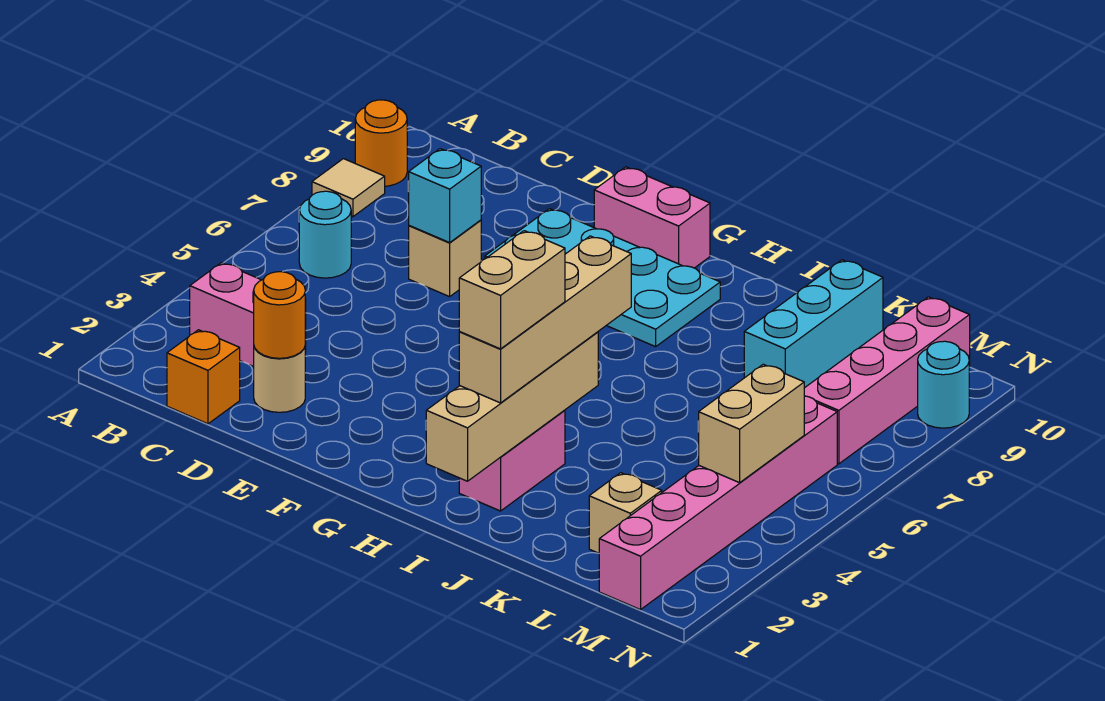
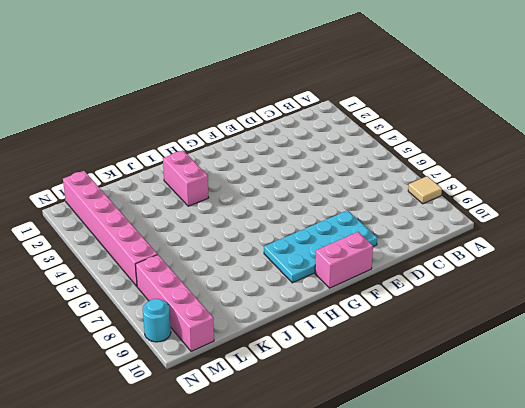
none -> orange round brick A9 level 1
none -> pink brick B3:C3 level 1
none -> cyan round brick B6 level 1

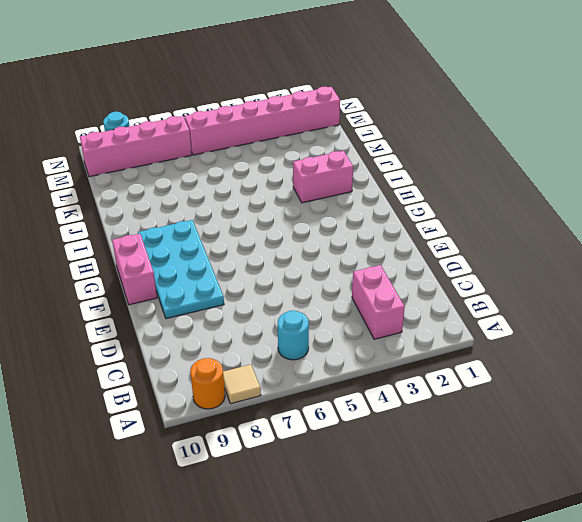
none -> orange brick C1 level 1
none -> tan round brick D2 level 1
none -> tan brick D7 level 1

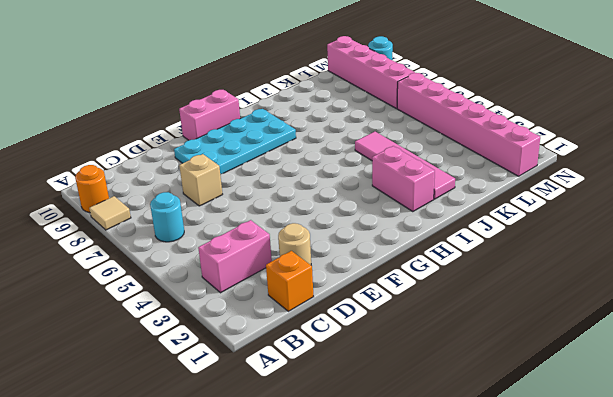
pink tile J2:J5 level 1 -> none
none -> cyan brick K8:K10 level 1
none -> tan brick L2 level 1
none -> orange round brick D2 level 2

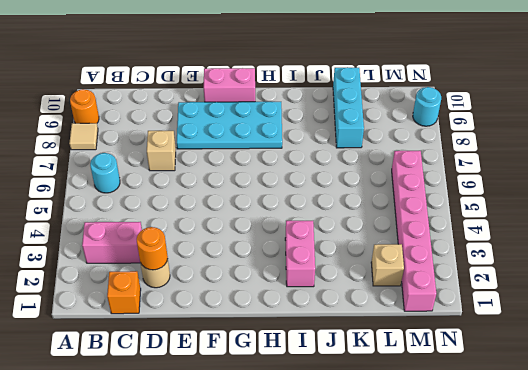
none -> pink brick M7:M10 level 1
none -> cyan brick D7 level 2
none -> tan brick I1:I4 level 2

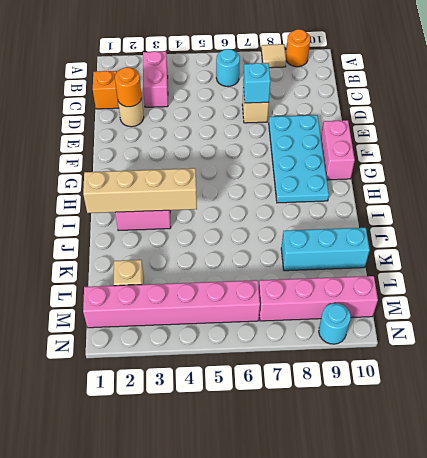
none -> tan brick M4:M5 level 2
none -> tan brick I2:I5 level 3
none -> tan brick I2:I3 level 4

